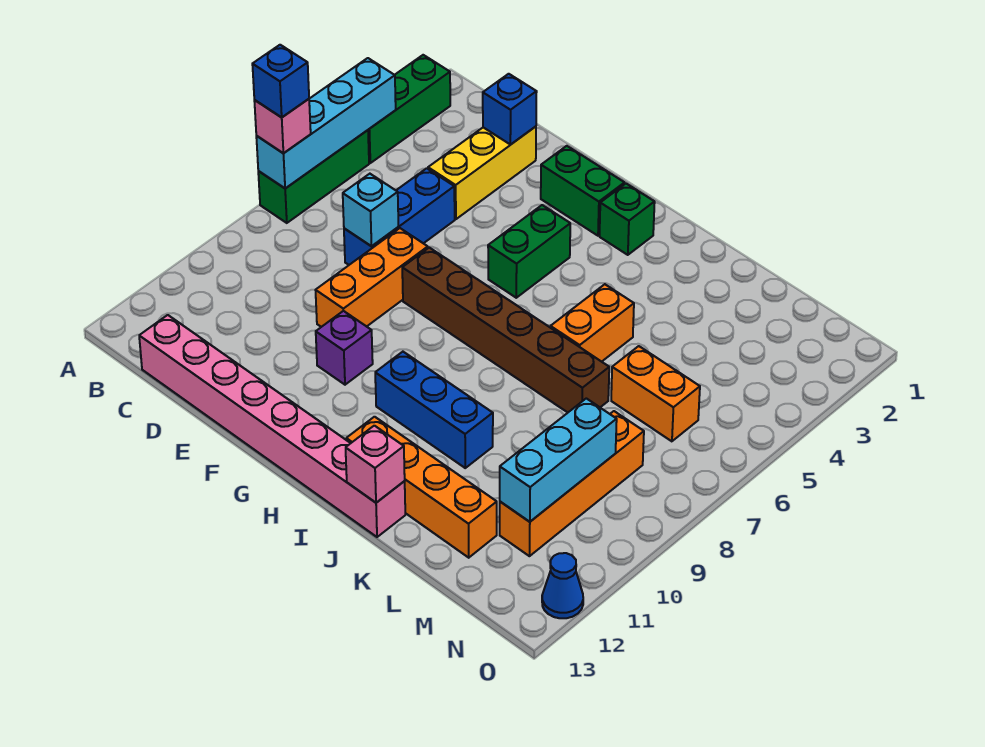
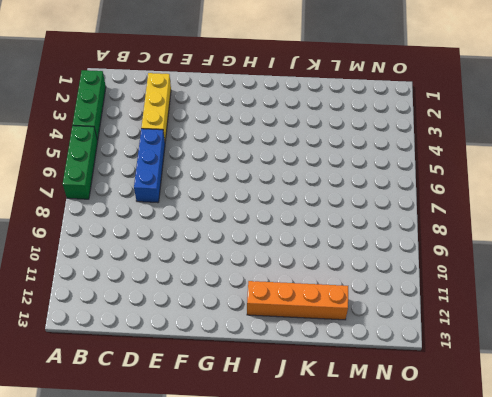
none -> pink brick C13:J13 level 1
none -> orange brick E7:E9 level 1
none -> green brick F2:G2 level 1

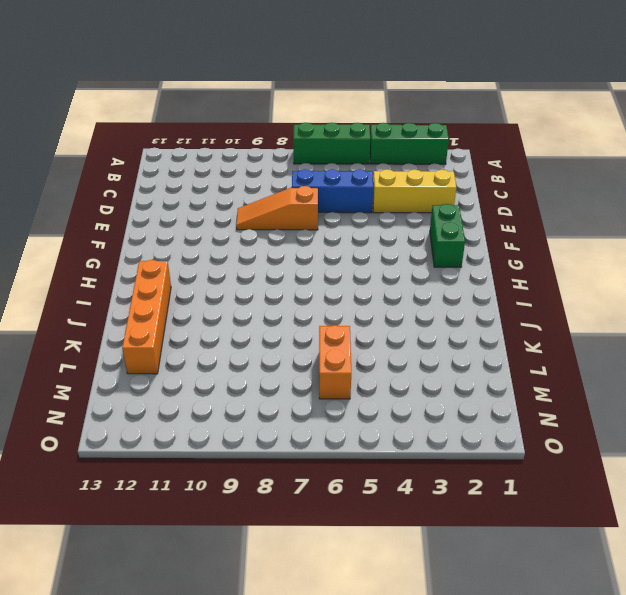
orange slope E7:E9 level 1 top 7 -> orange brick E7:E9 level 1
none -> pink brick C13:J13 level 1
none -> brown brick F7:K7 level 1
none -> purple brick F10 level 1

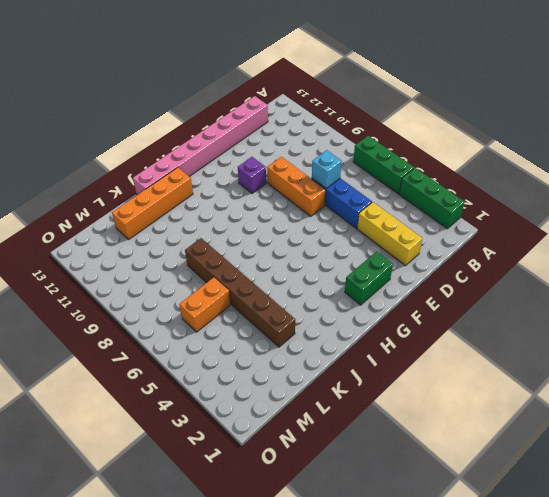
brown brick K3:K8 level 1 -> brown brick F7:K7 level 1
none -> green brick G4:G5 level 1
none -> green brick H2 level 1
none -> blue brick H10:J10 level 1

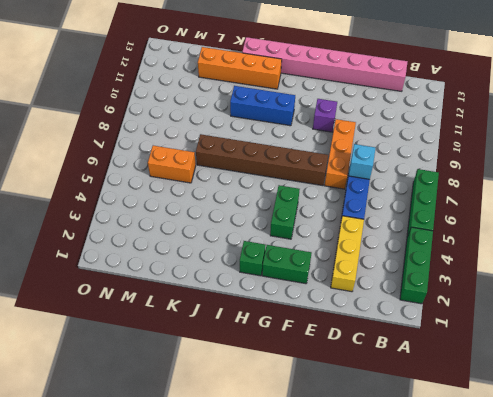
none -> orange brick J5:J6 level 1
none -> orange brick M8:M11 level 1
none -> blue cone O12 level 1

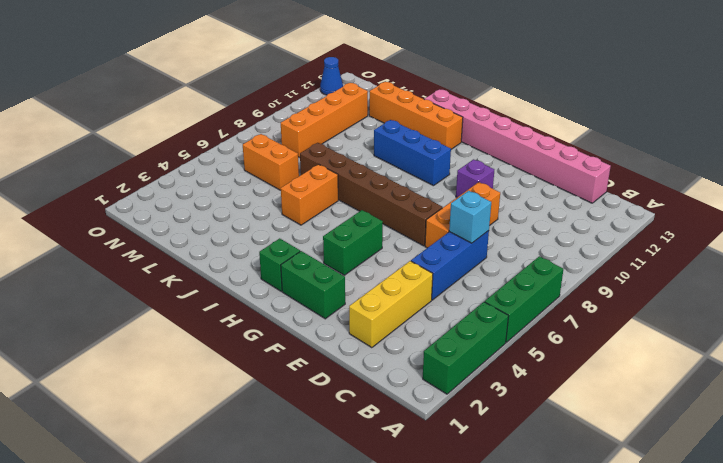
none -> cyan brick A4:A7 level 2
none -> blue brick D2 level 2
none -> pink brick J13 level 2

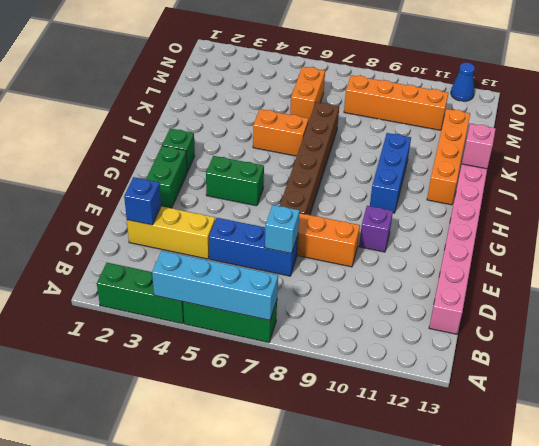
none -> cyan brick M9:M11 level 2
none -> pink brick A7 level 3
none -> blue brick A7 level 4

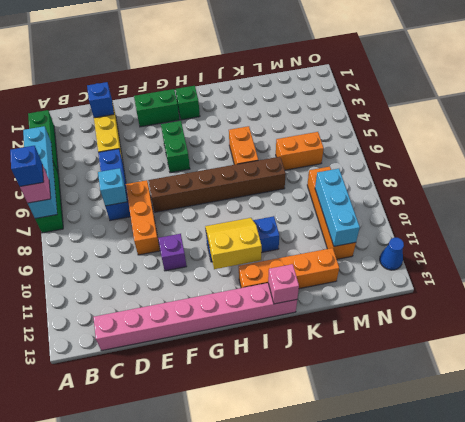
yellow slope H10:I11 level 2 top 11 -> none

